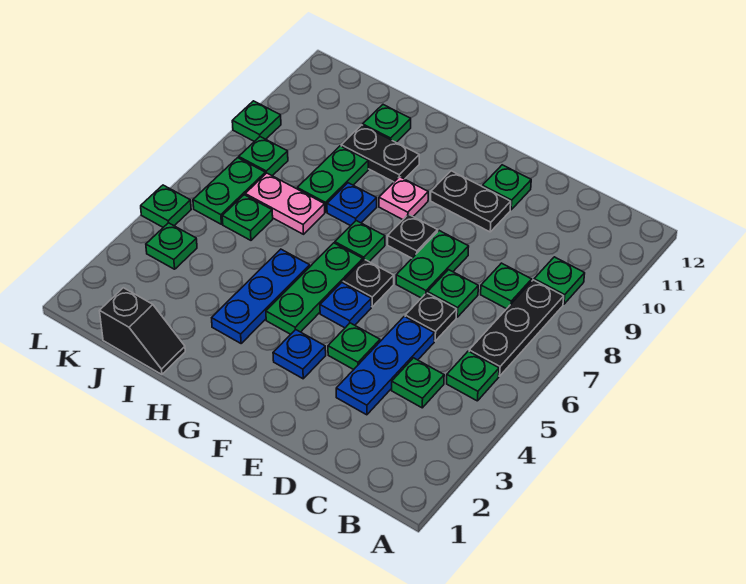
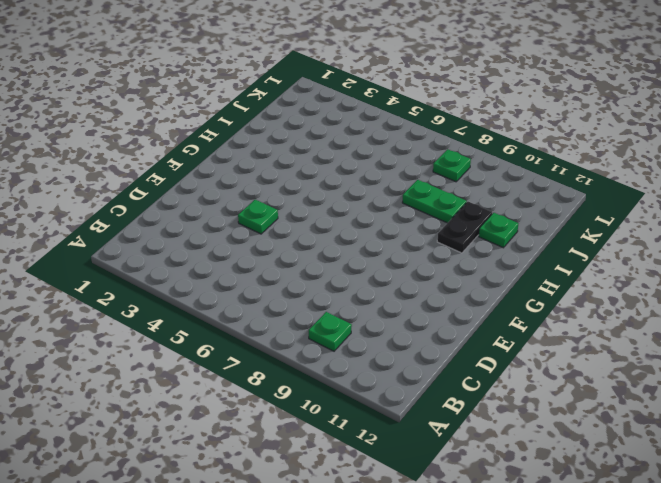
none -> green plate B5 level 1
none -> black plate B6:B8 level 1
none -> green plate C4 level 1
none -> green plate C8 level 1

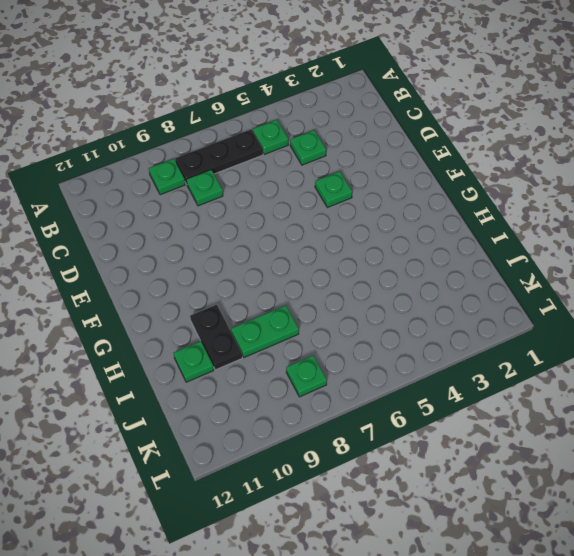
none -> blue plate D3:D5 level 1
none -> black plate D6 level 1
none -> green plate D7 level 1
none -> green plate E7:E8 level 1

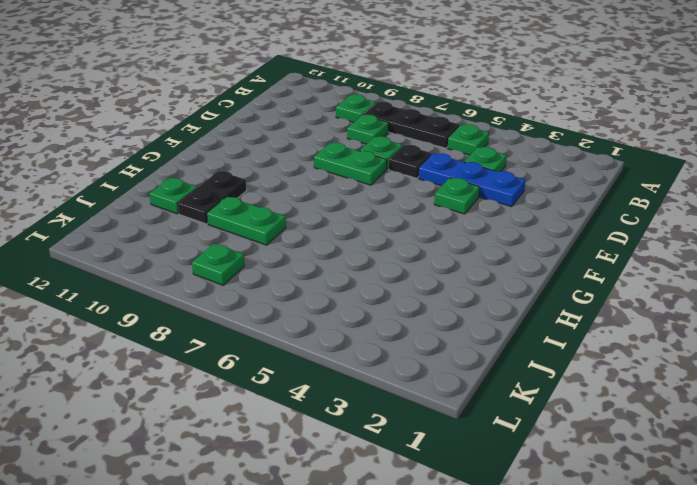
none -> black plate E10:F10 level 1
none -> green plate E11 level 1
none -> blue plate F3 level 1
none -> blue plate F5 level 1

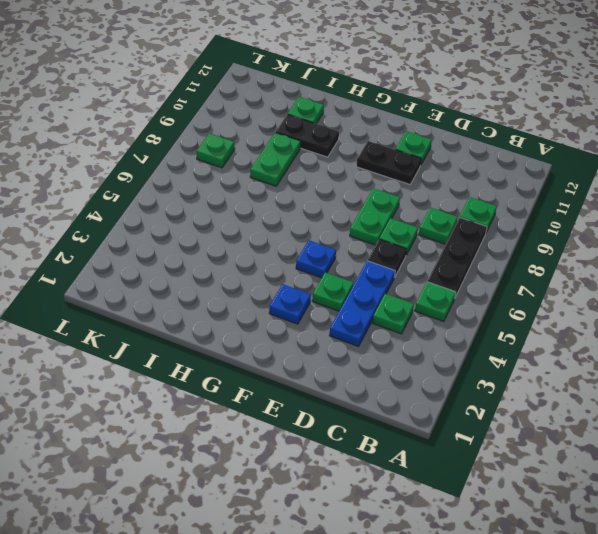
none -> black plate F6 level 1
none -> black plate F8 level 1
none -> green plate G4:G6 level 1
none -> green plate G7 level 1

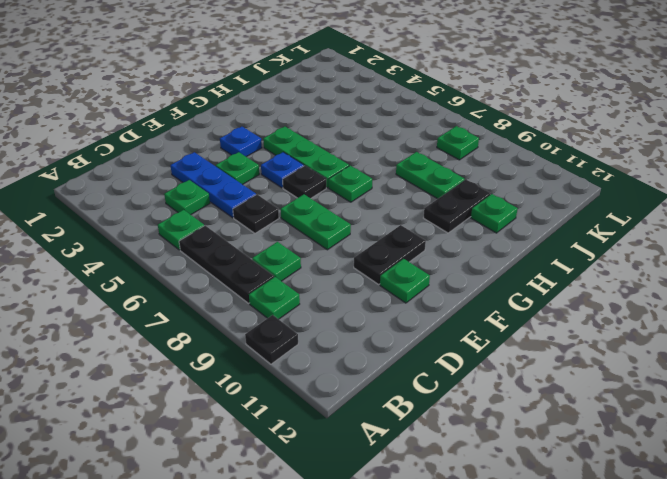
black plate A10 level 1 -> black plate F8 level 1
none -> green plate D7 level 1
none -> pink plate G9 level 1
none -> blue plate H3:H5 level 1
none -> blue plate H8 level 1

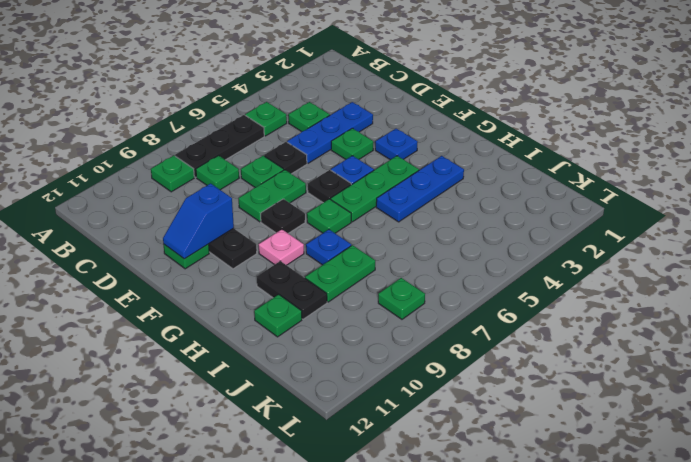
blue slope E10:E11 level 2 top 10 -> none
none -> black slope I1:J1 level 1 top J
none -> pink plate I7:J7 level 1
none -> green plate J6 level 1
none -> green plate K4 level 1

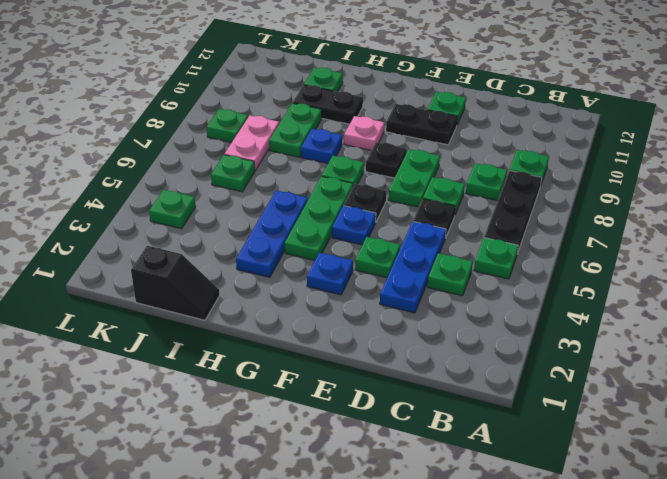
pink plate J7:J8 level 1 -> pink plate I7:J7 level 1
none -> green plate K6:K7 level 1
none -> green plate L5 level 1
none -> green plate L9 level 1

